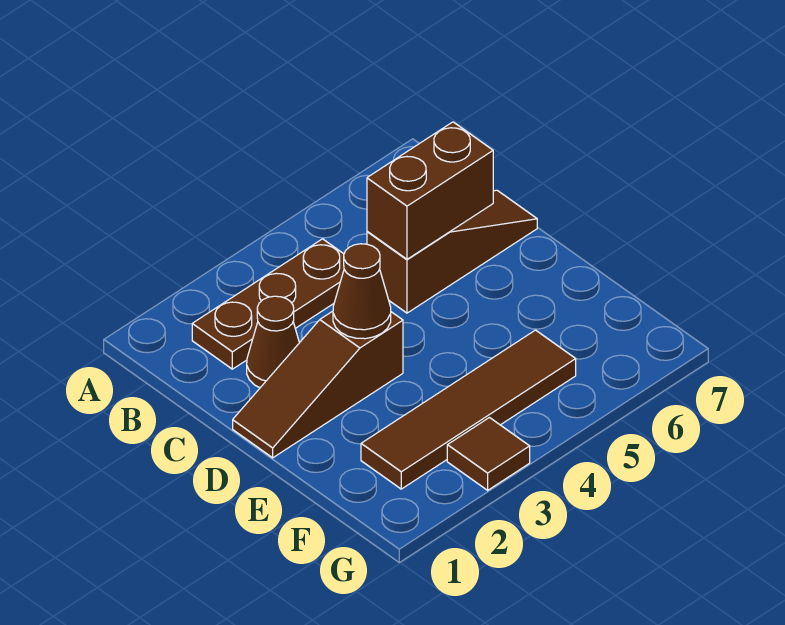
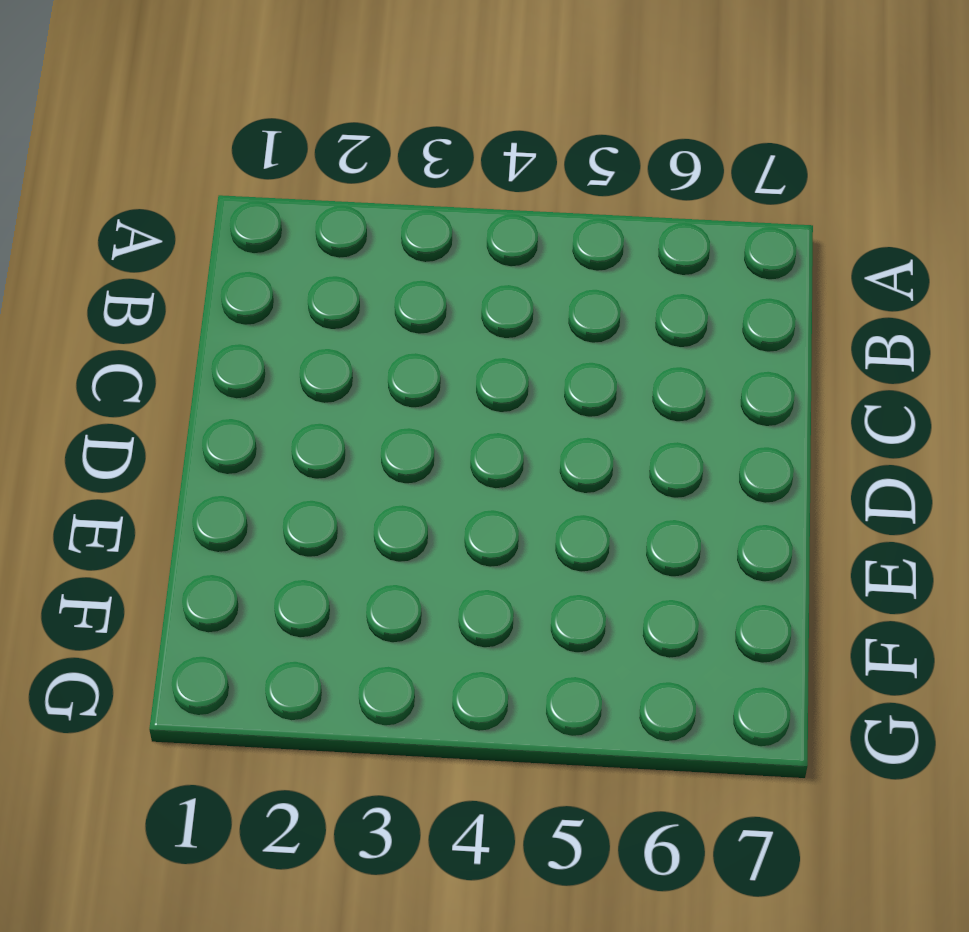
none -> brown plate B2:B4 level 1
none -> brown cone C2 level 1

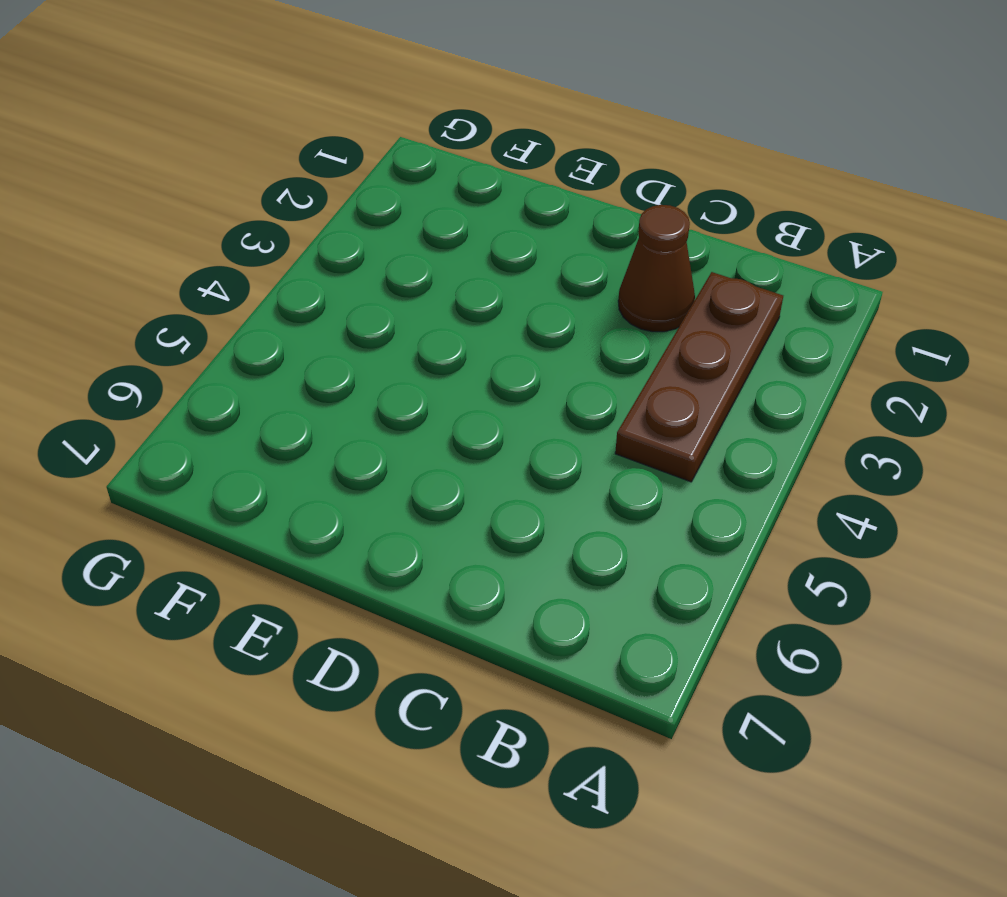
none -> brown slope C5:C7 level 1 top 5
none -> brown slope D1:D3 level 1 top 3

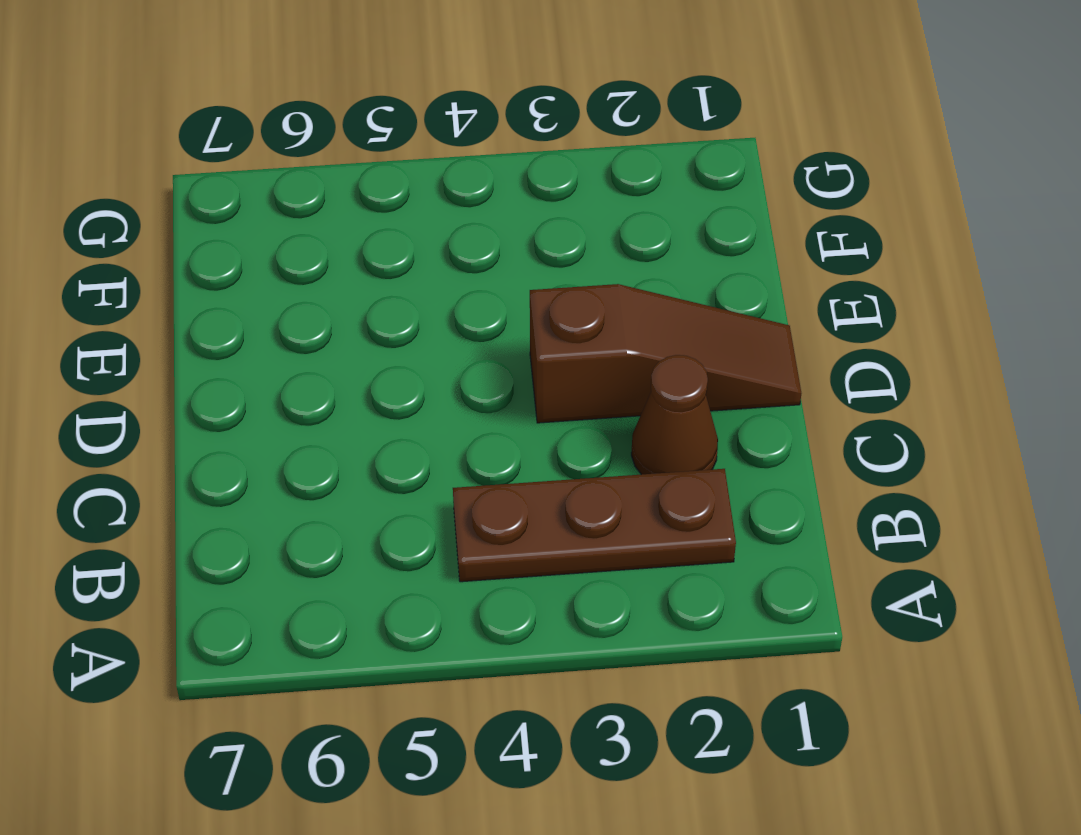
none -> brown slope C5:C7 level 1 top 5
none -> brown tile F2:F5 level 1

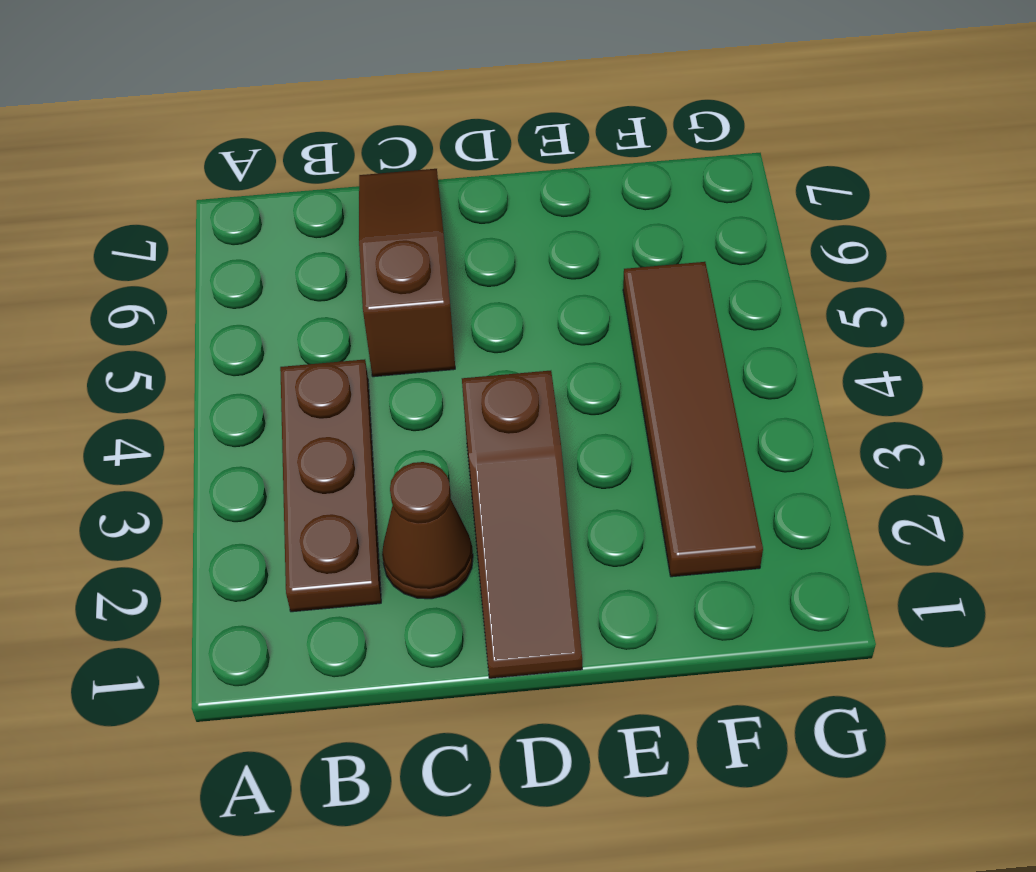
none -> brown tile G3 level 1
none -> brown brick C5:C6 level 2

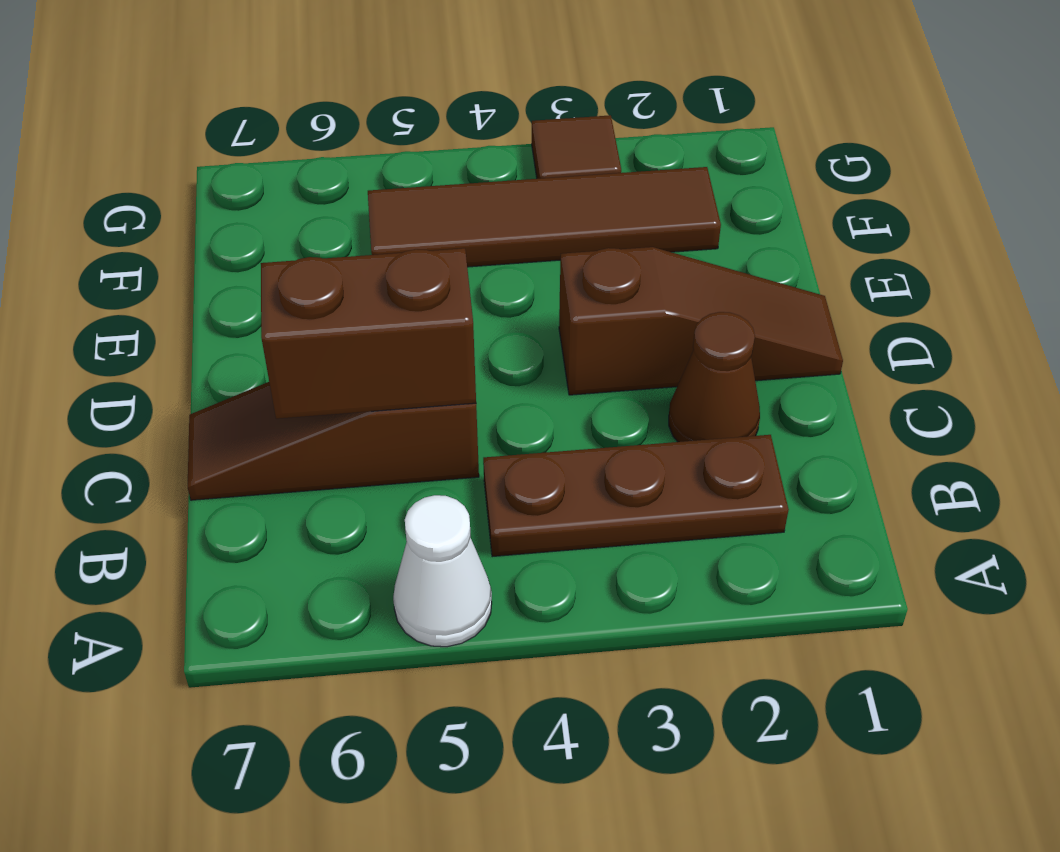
white cone A5 level 1 -> none
none -> brown cone D3 level 2

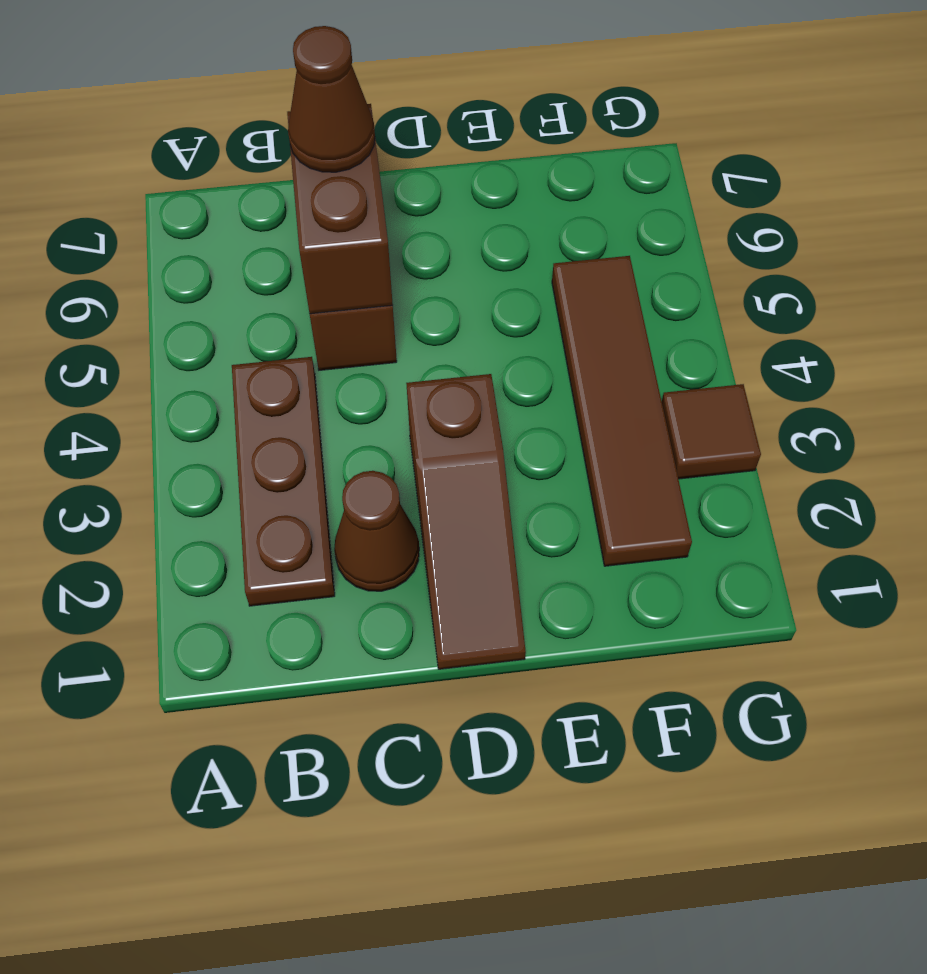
brown cone C6 level 3 -> brown cone D3 level 2

